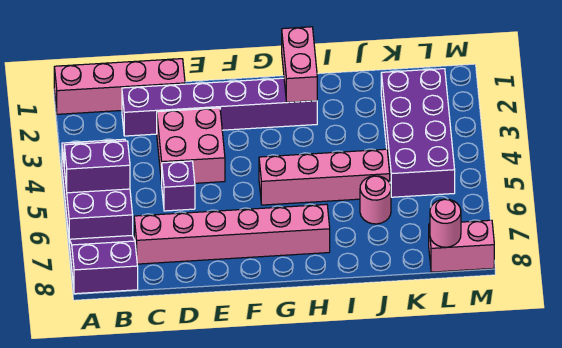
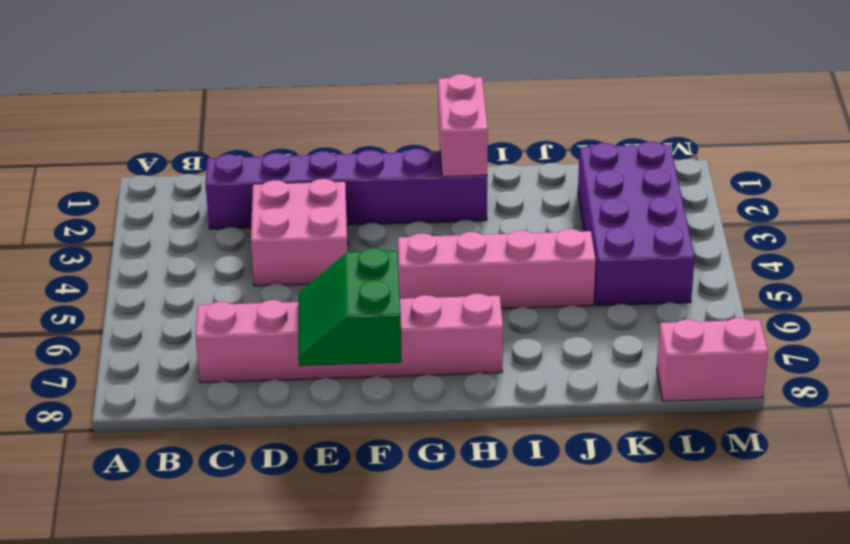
green slope E7:F8 level 2 top F -> none
none -> pink brick A1:D1 level 1
none -> purple brick A4:B6 level 1
none -> purple slope A7:B8 level 1 top 8

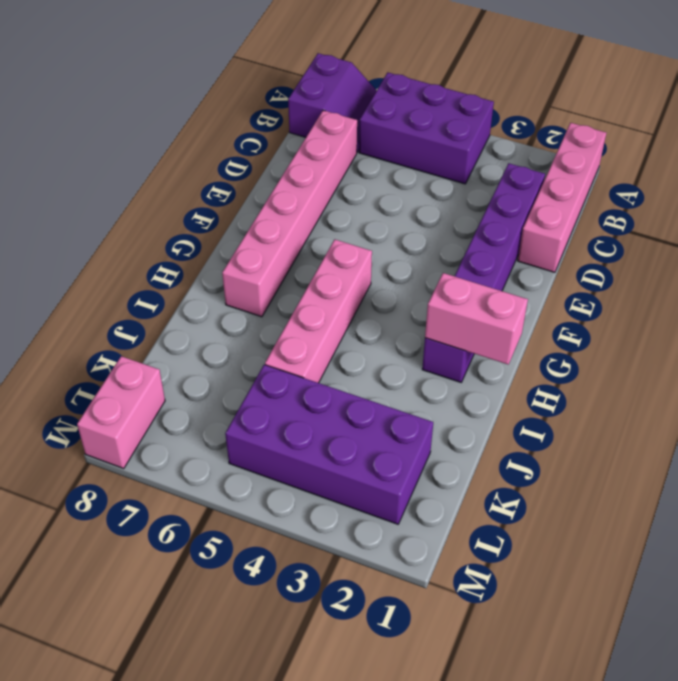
none -> pink brick D3:E4 level 1
none -> purple brick D5 level 1
none -> pink round brick J6 level 1

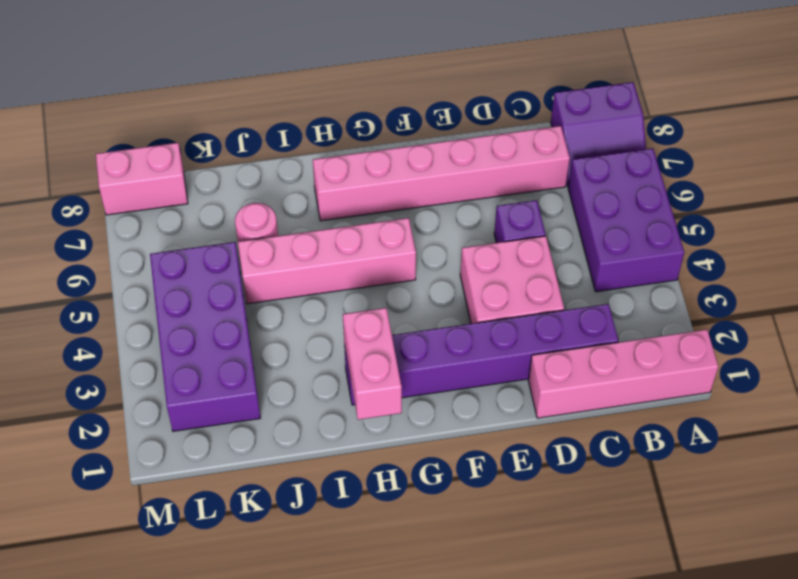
none -> purple brick A5:B5 level 2
none -> pink round brick L8 level 2

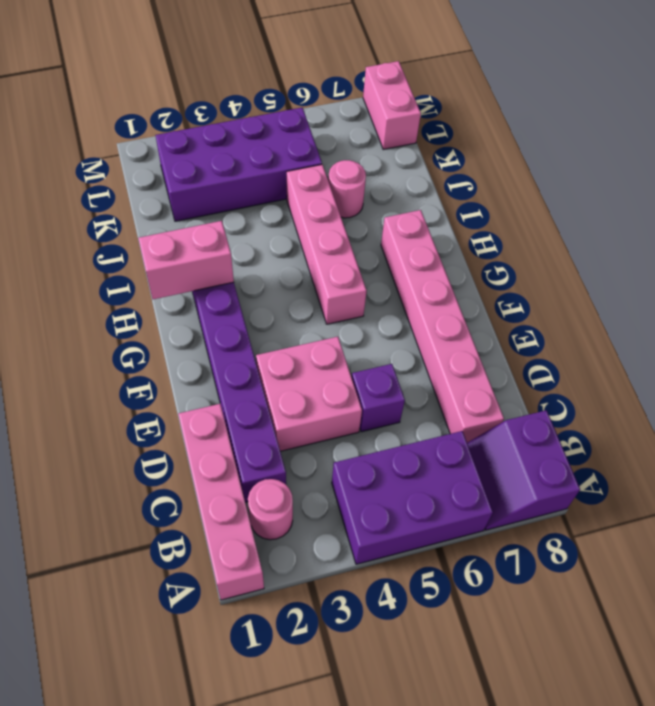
pink round brick B2 level 1 -> pink round brick L8 level 2
none -> purple brick A5:B5 level 2

